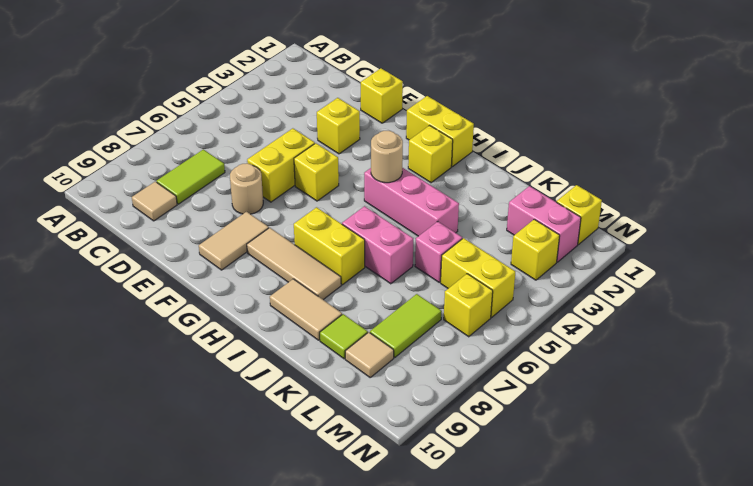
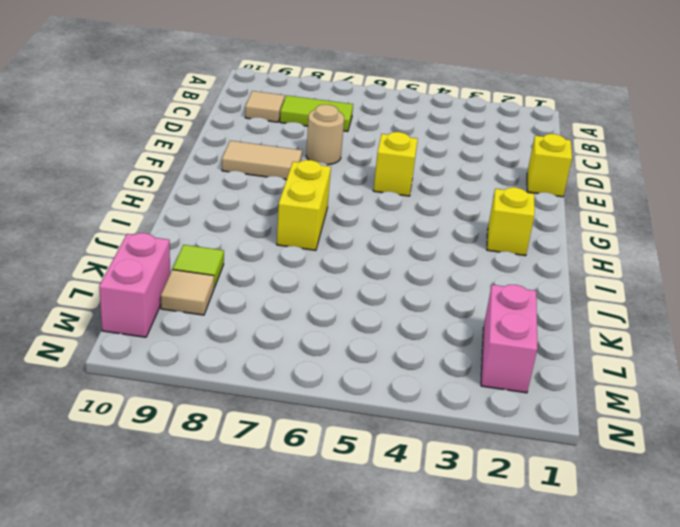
pink brick L10:M10 level 1 -> pink brick I6:J6 level 1
none -> yellow brick E3 level 1
none -> yellow brick E5:E6 level 1
none -> yellow brick G1:H1 level 1

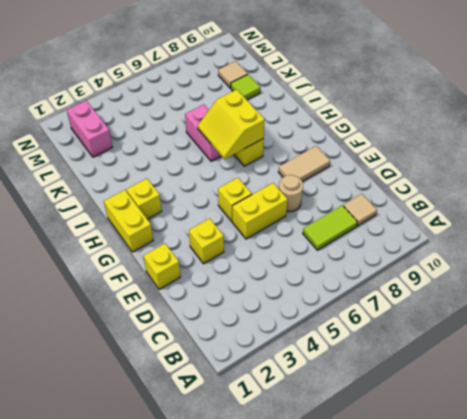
yellow slope H6:I7 level 2 top 7 -> none
none -> tan tile G8:I8 level 1
none -> pink brick H4:J4 level 1
none -> tan tile I9:J9 level 1

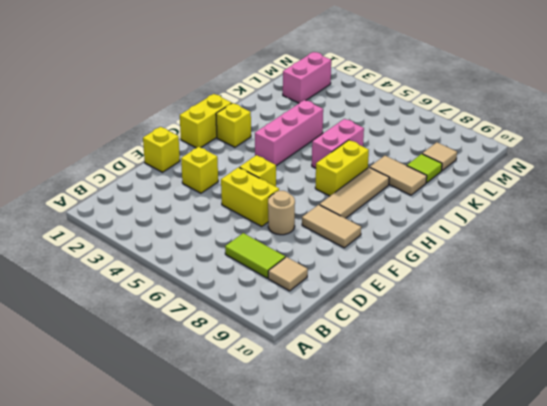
tan tile J8:J9 level 1 -> tan tile I9:J9 level 1
none -> pink brick K5 level 1
none -> yellow brick L5:M5 level 1
none -> lime tile L7:L8 level 1

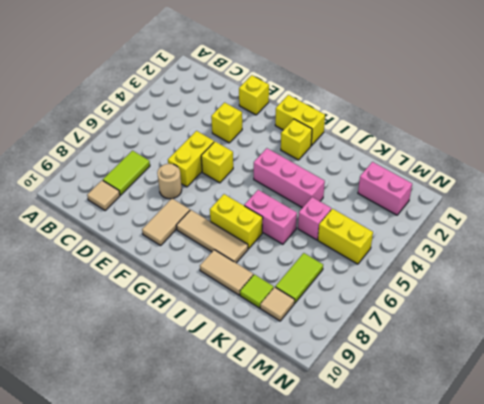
none -> yellow brick M1 level 1
none -> yellow brick M3 level 1
none -> yellow brick M6 level 1

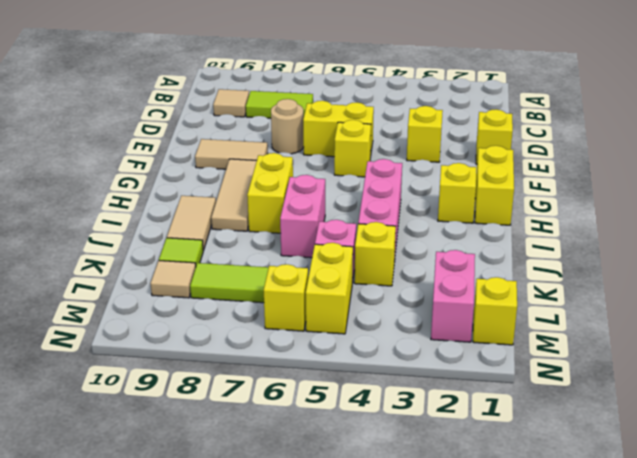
yellow brick K4 level 1 -> yellow brick M3 level 1
none -> tan round brick H4 level 2

